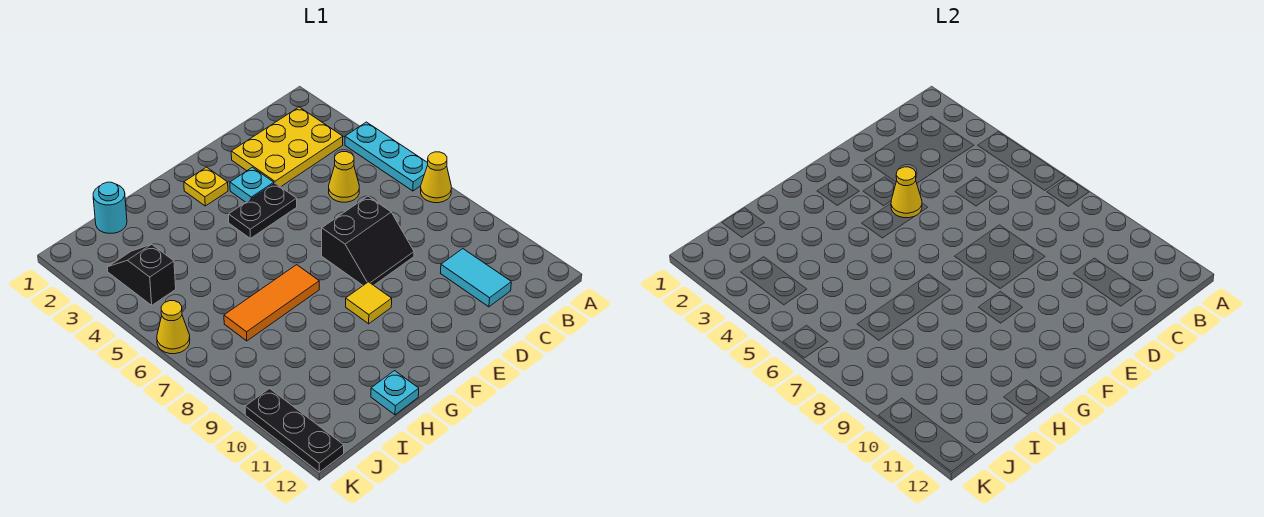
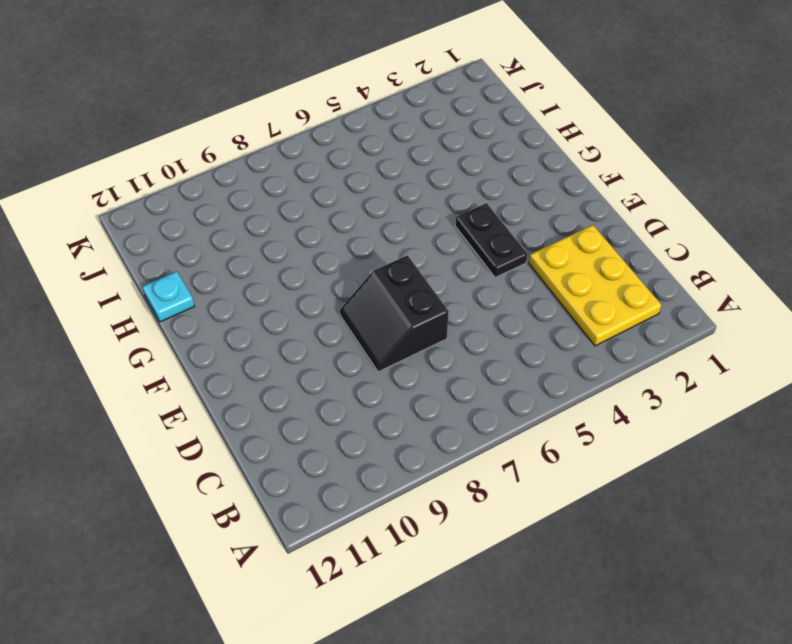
none -> cyan plate A4:A6 level 1
none -> yellow cone A7 level 1
none -> yellow cone C5 level 1

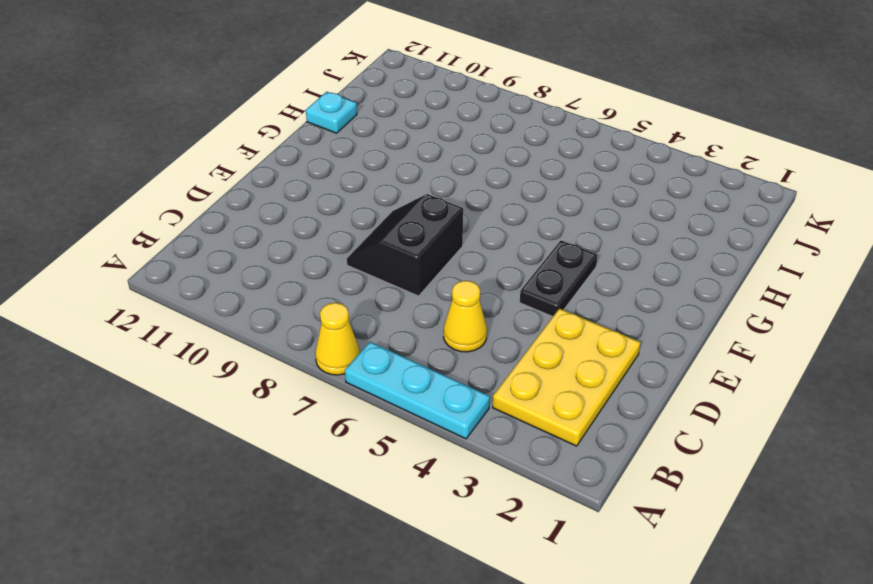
none -> cyan tile C10:C11 level 1
none -> cyan plate E3 level 1
none -> yellow plate F2 level 1

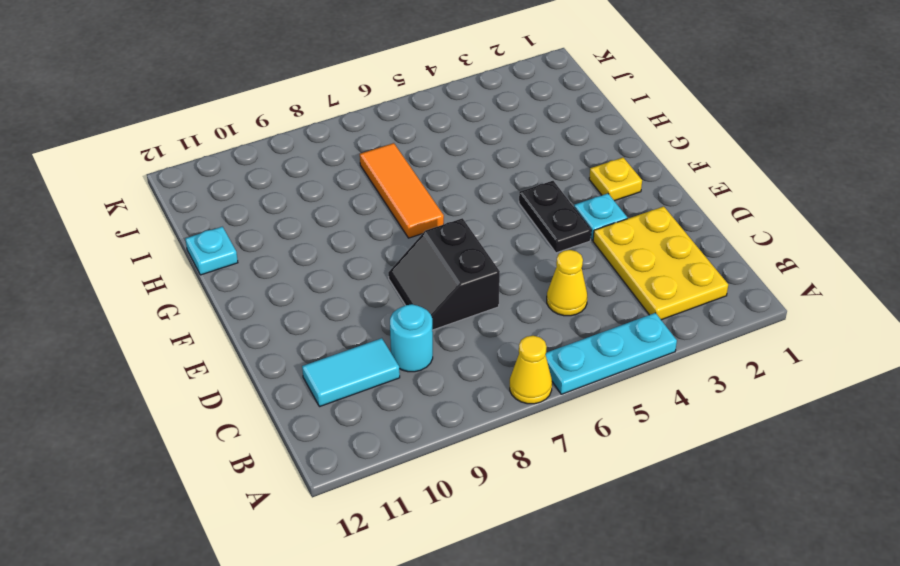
cyan round brick C9 level 1 -> cyan round brick I1 level 1
none -> yellow tile F9 level 1
none -> black slope J3:J4 level 1 top 4
none -> yellow cone K6 level 1

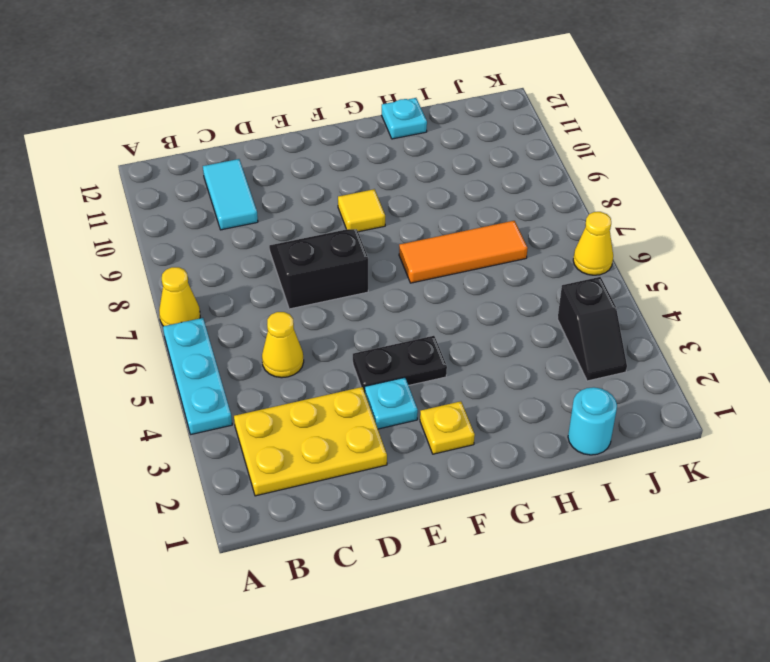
none -> black plate K10:K12 level 1
none -> yellow cone E4 level 2

